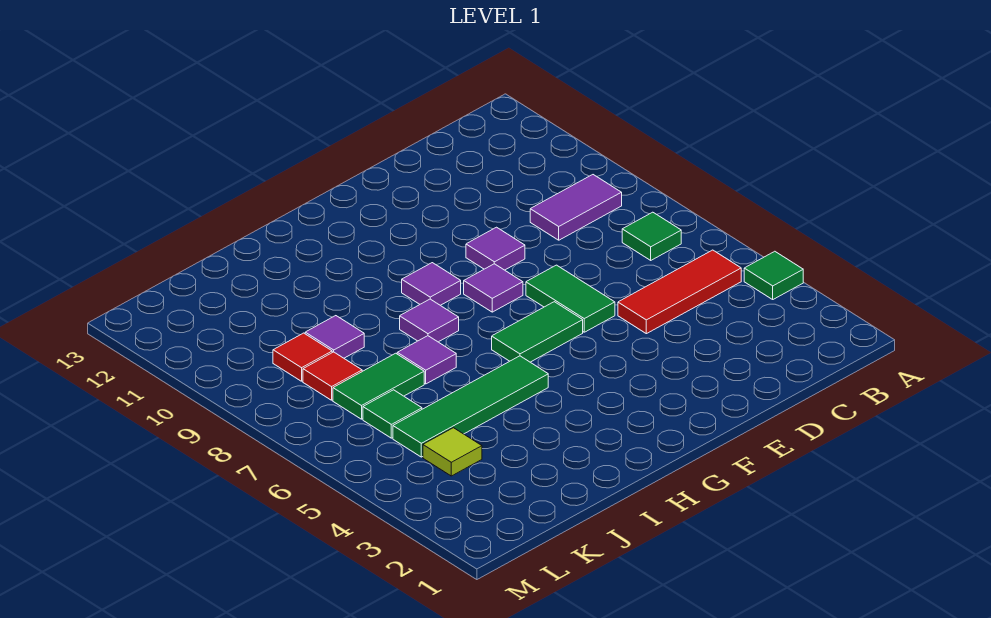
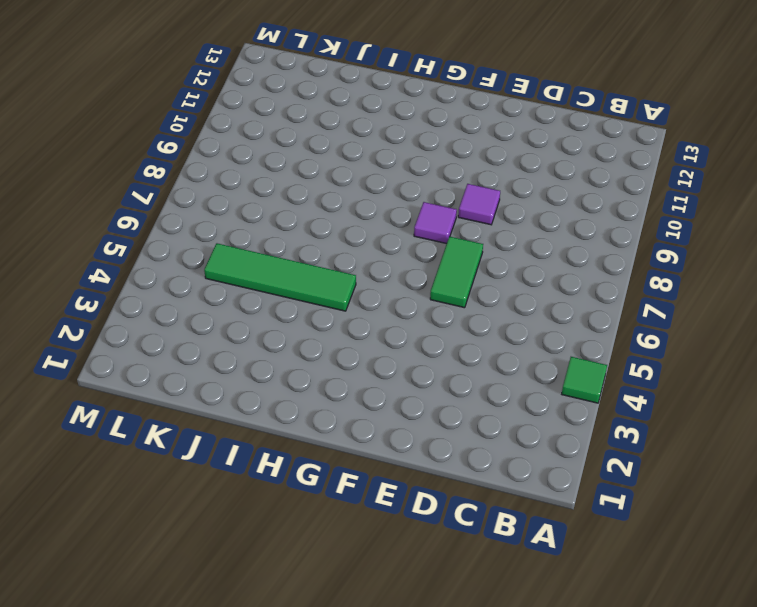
none -> red tile B5:D5 level 1
none -> green tile B7 level 1
none -> purple tile B9:C9 level 1

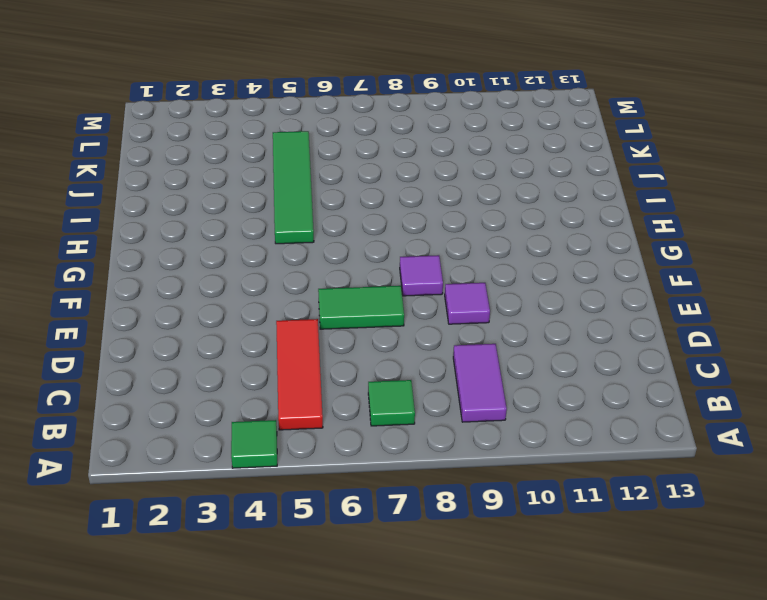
none -> green tile F6:G6 level 1
none -> purple tile G9 level 1
none -> purple tile H8 level 1

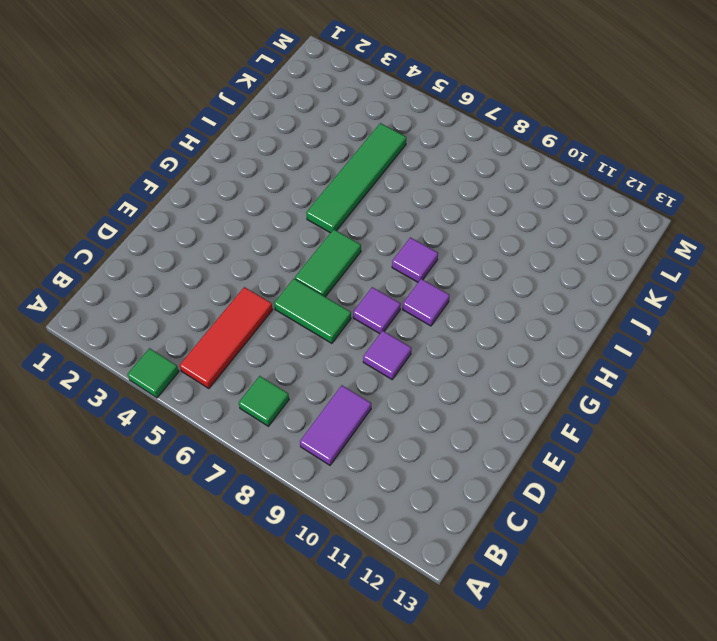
none -> purple tile I7 level 1
none -> green tile J7:K7 level 1
none -> purple tile J9 level 1

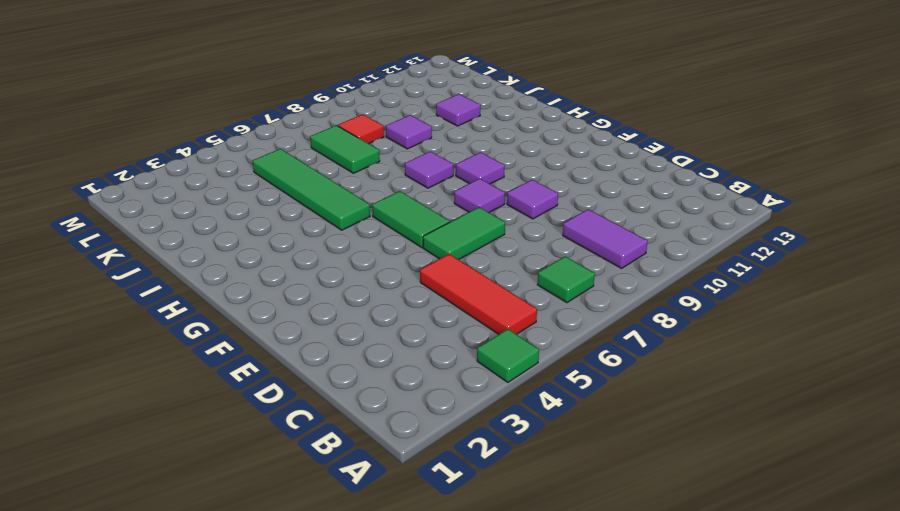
purple tile J11 level 1 -> purple tile I7 level 1
none -> lime tile K4 level 1
none -> green tile K6 level 1
none -> red tile K9 level 1

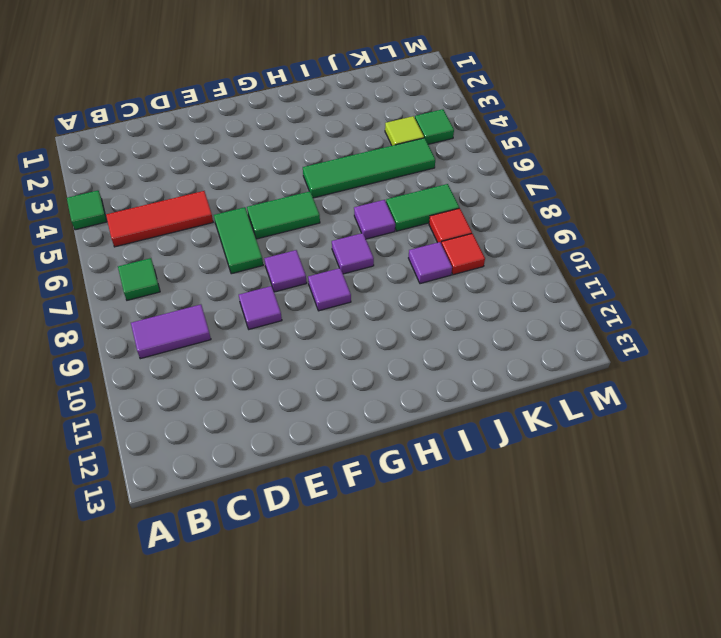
green tile L4 level 1 -> green tile K6 level 1

